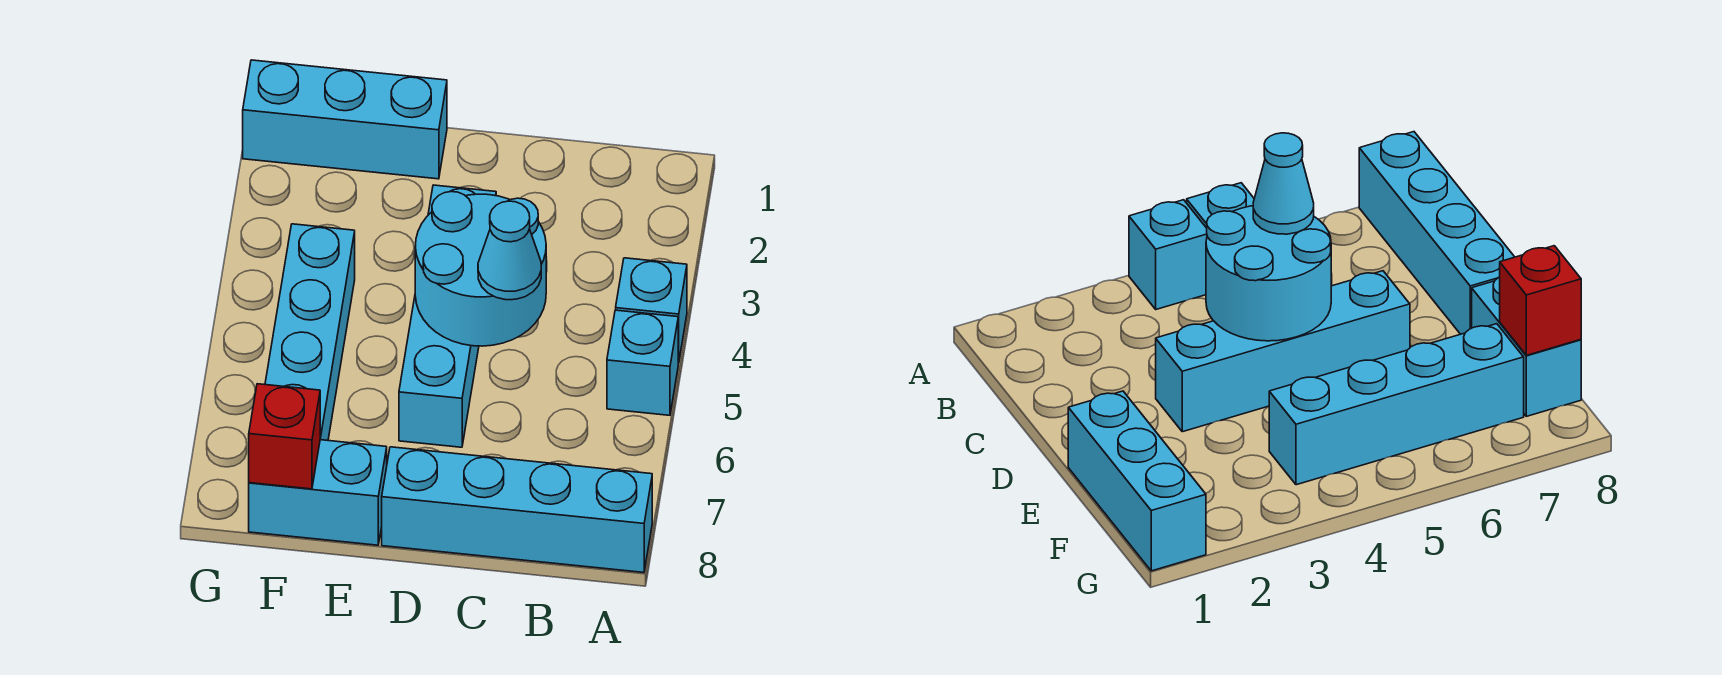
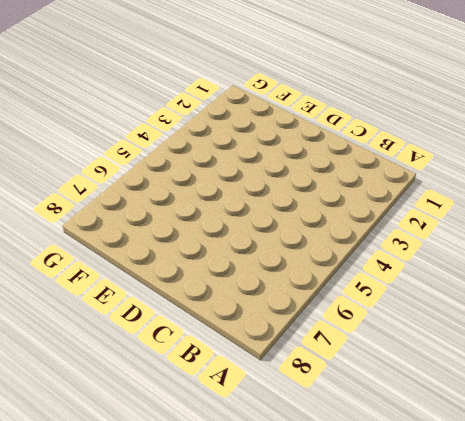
none -> cyan brick A4 level 1
none -> cyan brick A5 level 1

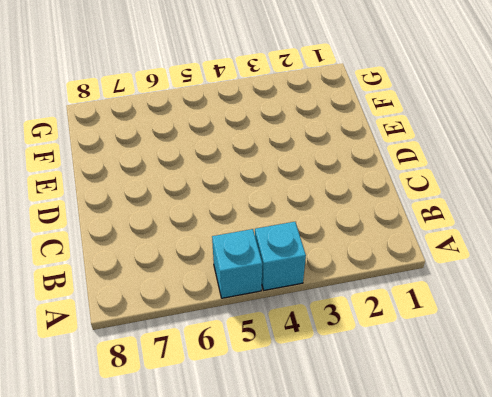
none -> cyan brick A8:D8 level 1
none -> cyan brick D3:D6 level 1

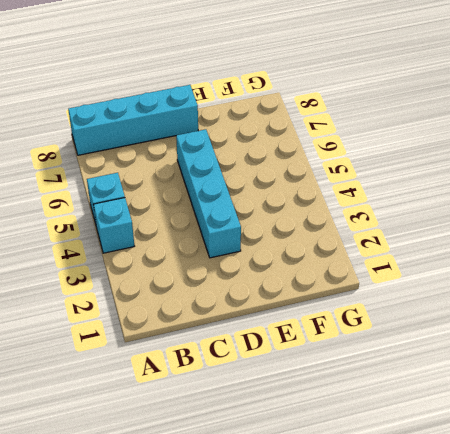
none -> cyan brick E1:G1 level 1
none -> cyan brick E8:F8 level 1

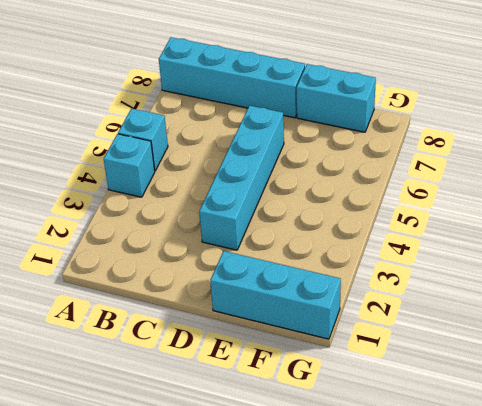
none -> cyan brick F4:F7 level 1
none -> cyan round brick C4:D5 level 2

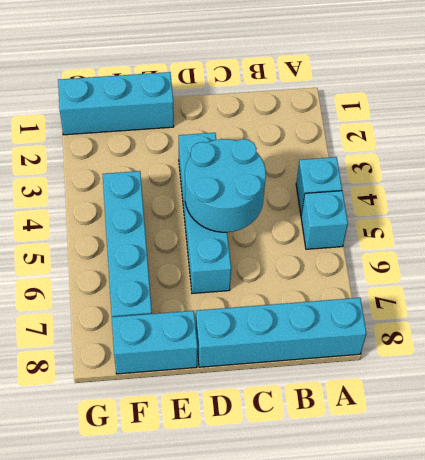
none -> red brick F8 level 2
none -> cyan cone C5 level 3

